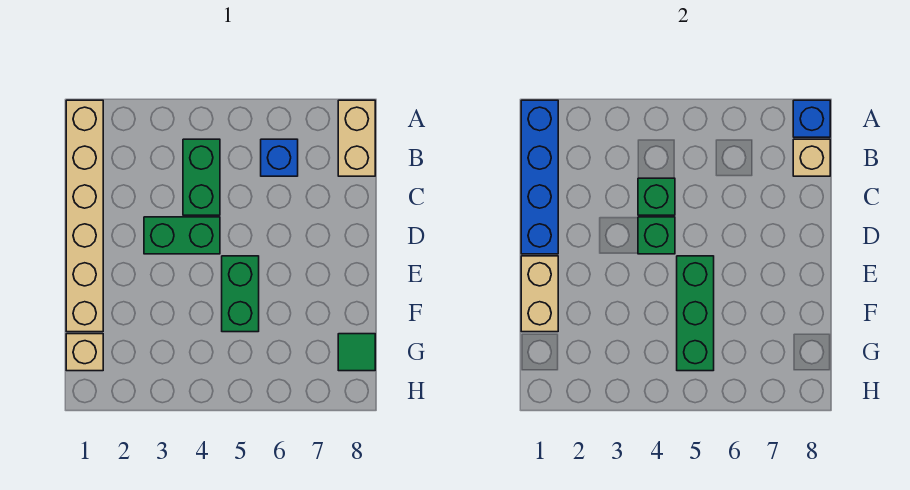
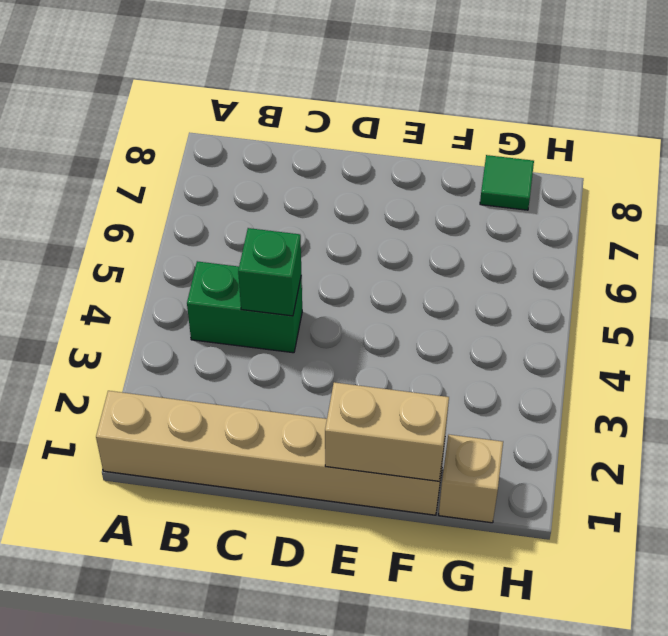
none -> tan brick A8:B8 level 1
none -> blue brick B6 level 1
none -> green brick D3:D4 level 1

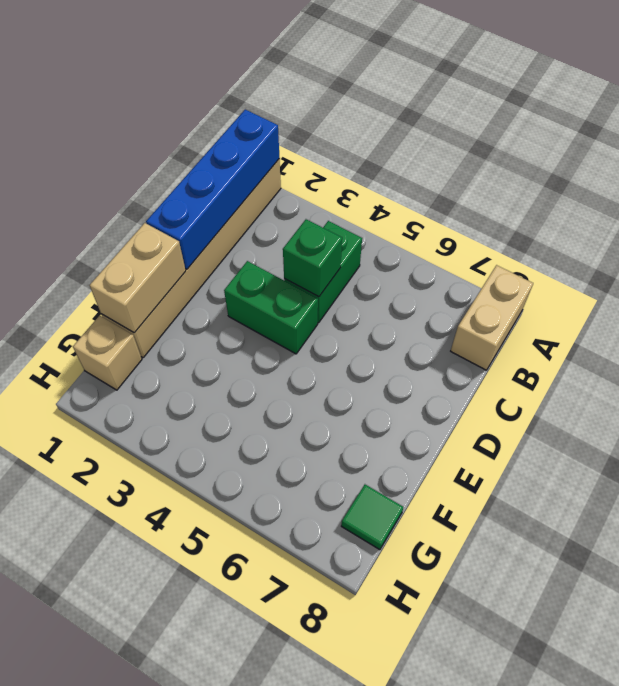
none -> blue brick B6 level 1
none -> green brick E5:F5 level 1
none -> blue brick A8 level 2

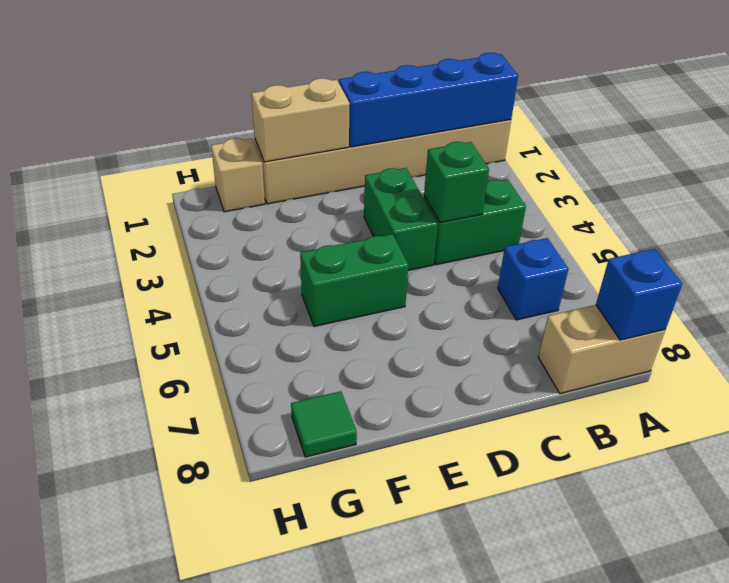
none -> tan brick B8 level 2
none -> green brick D4 level 2
none -> green brick E5:G5 level 2

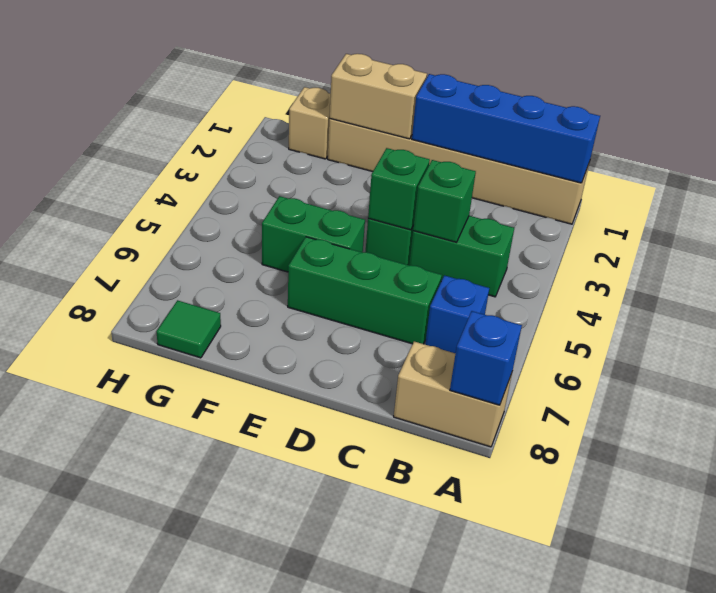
green brick C6:E6 level 1 -> green brick E5:G5 level 2
none -> tan brick B8 level 2

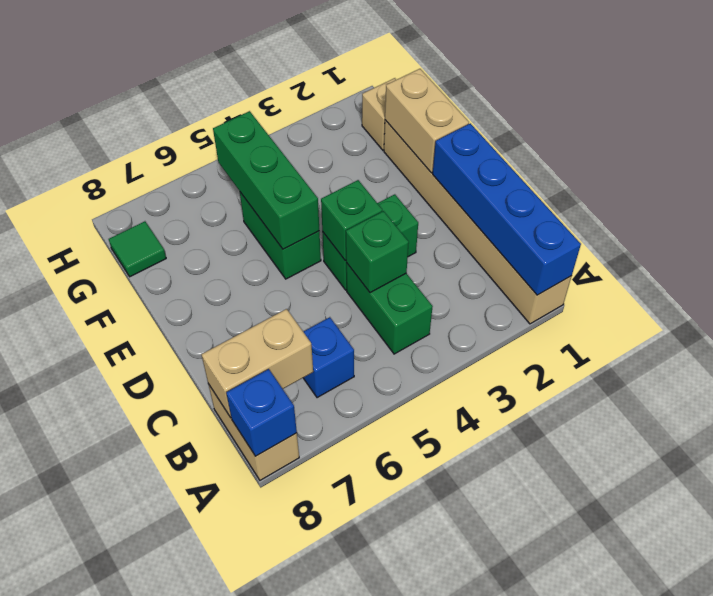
tan brick B7:B8 level 2 -> tan brick B8 level 2

